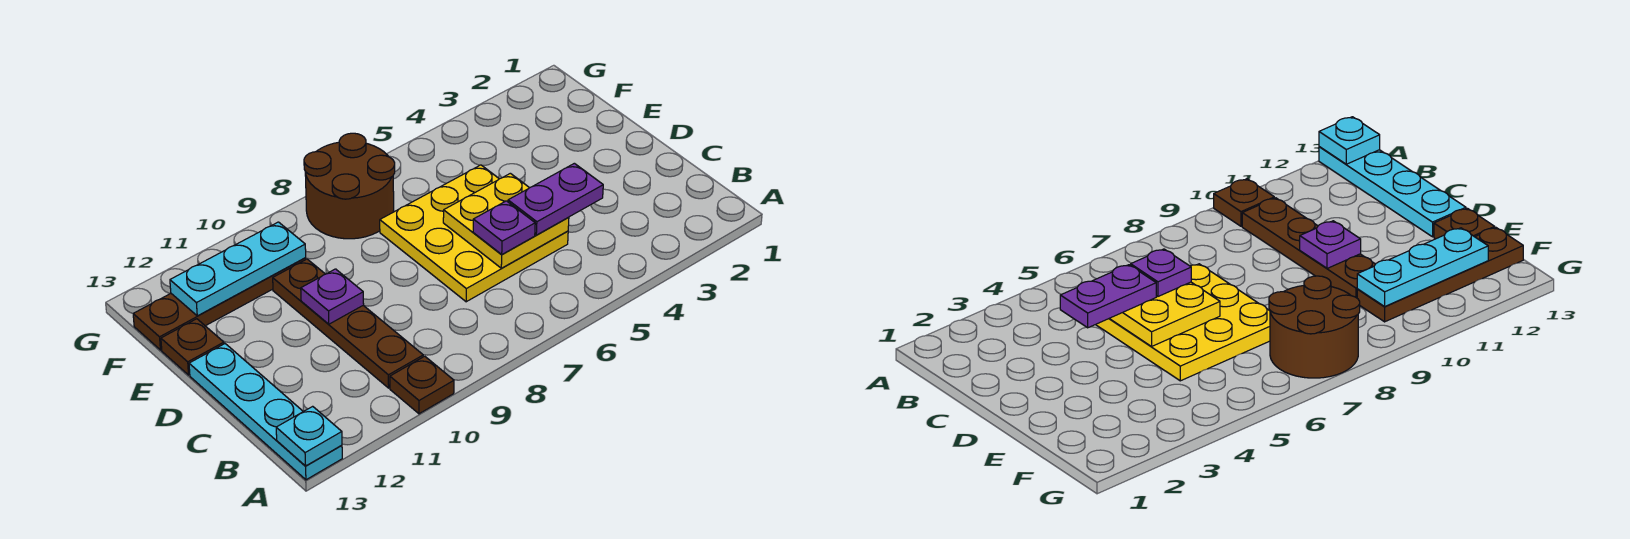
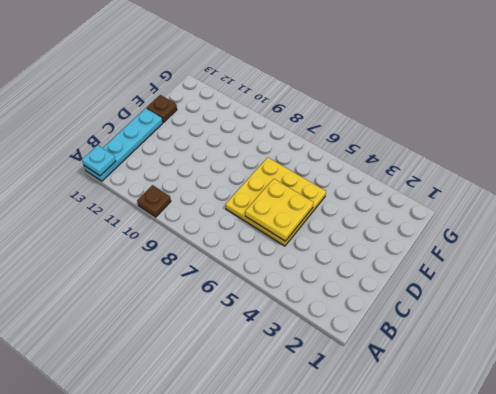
none -> brown plate B10:E10 level 1
none -> brown round brick F7:G8 level 1
none -> brown plate F10:F13 level 1

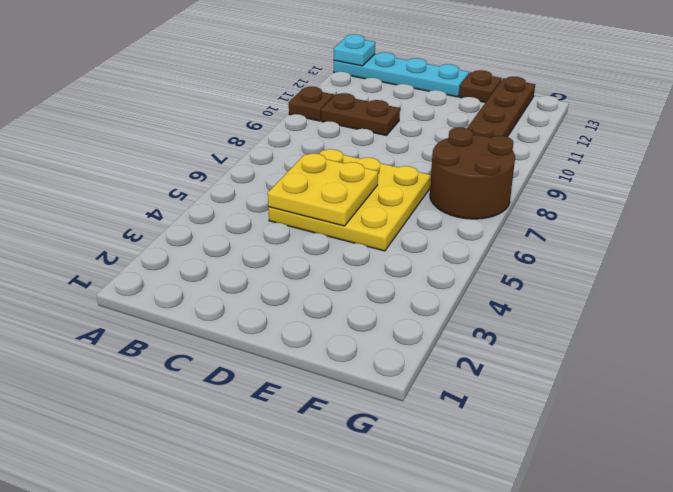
brown plate B10:C10 level 1 -> brown plate B10:E10 level 1
none -> purple plate D10 level 2
none -> cyan plate F10:F12 level 2
none -> purple plate C4:C5 level 3

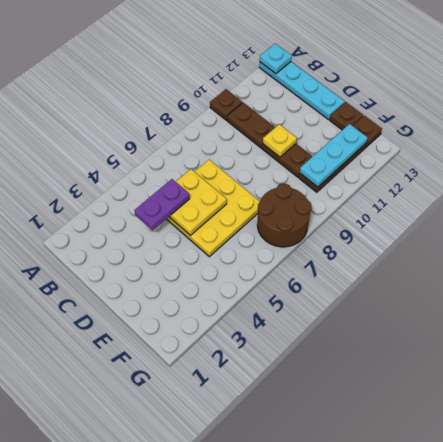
yellow plate D10 level 2 -> purple plate D10 level 2
none -> purple plate C6 level 3

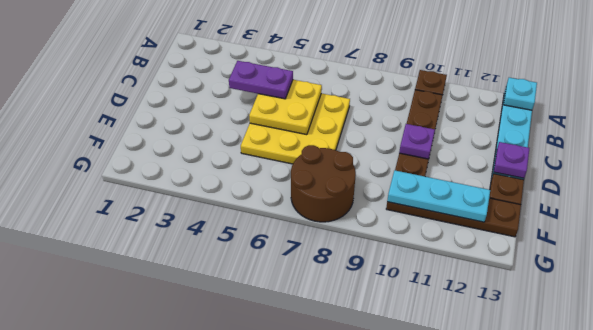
purple plate D13 level 2 -> purple plate C6 level 3

